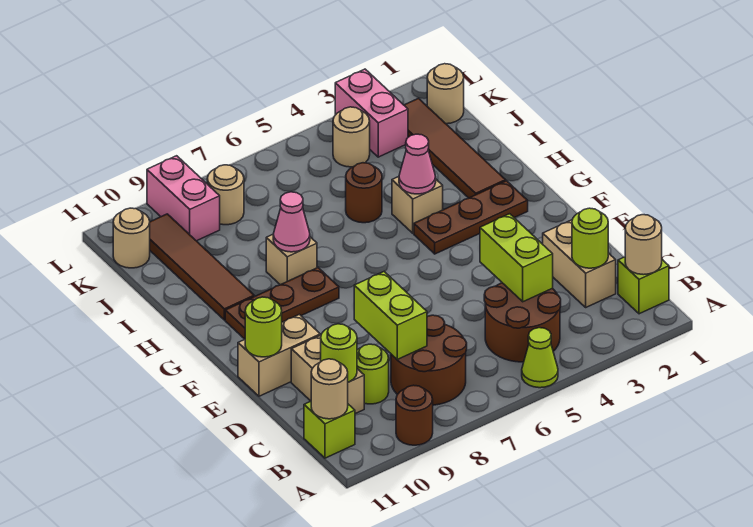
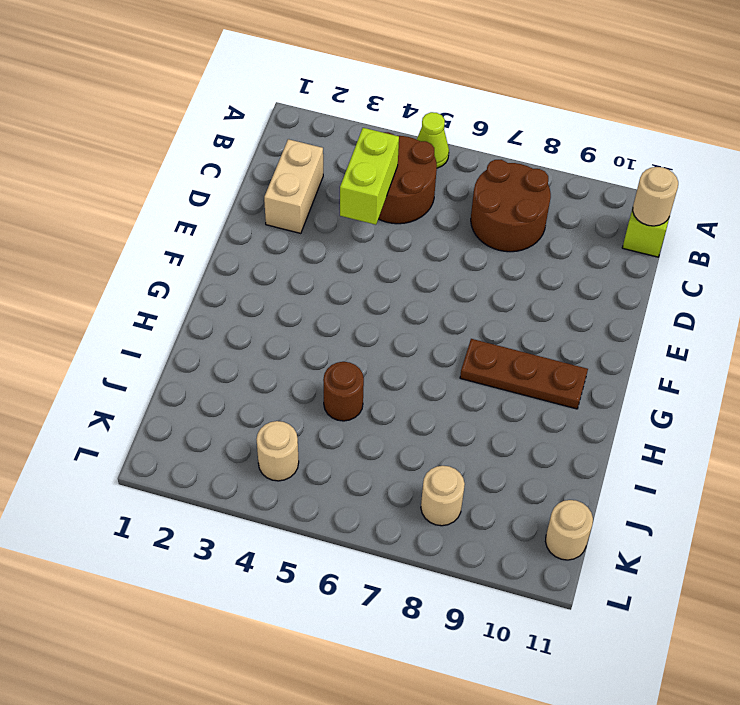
none -> brown round brick A9 level 1
none -> lime brick B1 level 1
none -> lime round brick C9 level 1
none -> tan brick C10:D10 level 1

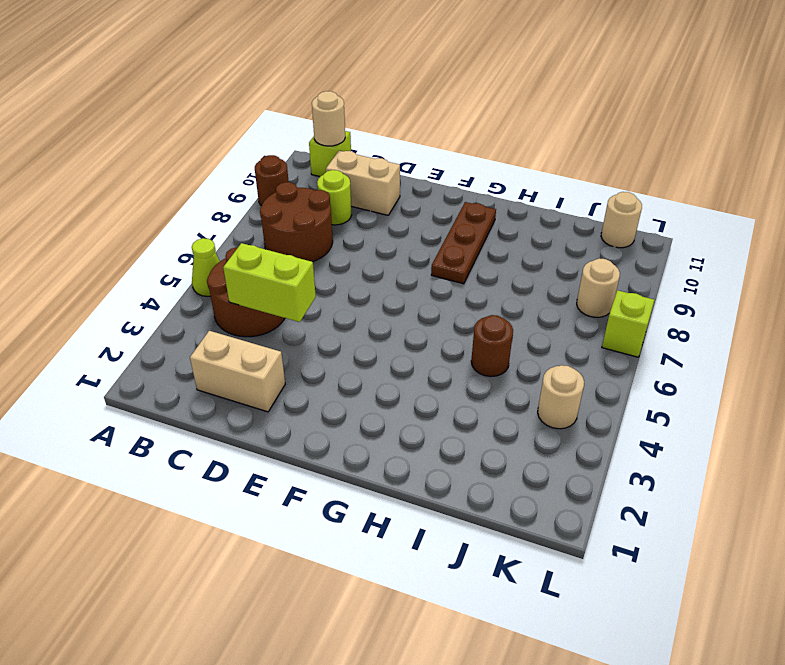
lime brick L7 level 1 -> lime brick B1 level 1
none -> tan brick E10:E11 level 1
none -> brown plate G2:G4 level 1
none -> brown tile H2:K2 level 1
none -> tan brick H4 level 1

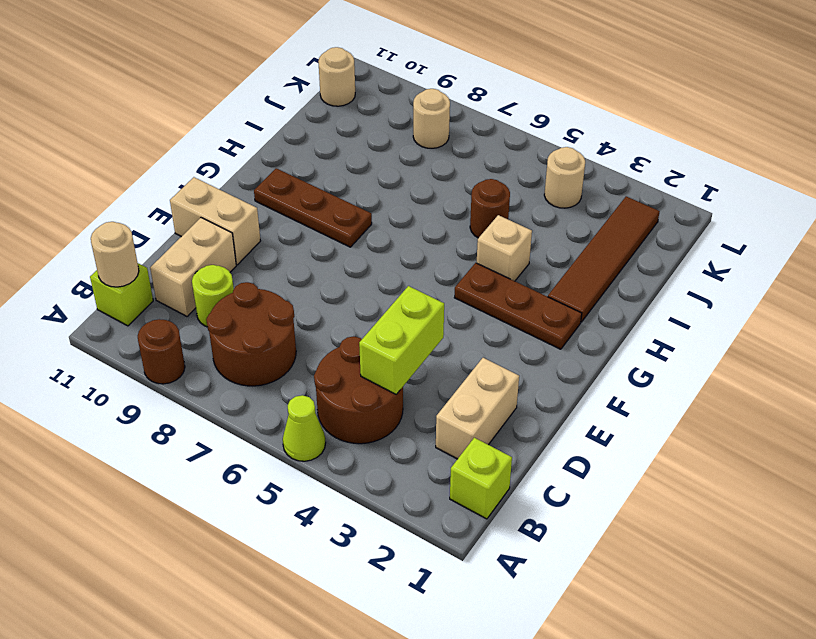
none -> tan brick H8 level 1
none -> brown tile H10:K10 level 1
none -> tan round brick K1 level 1
none -> pink brick K3:L3 level 1

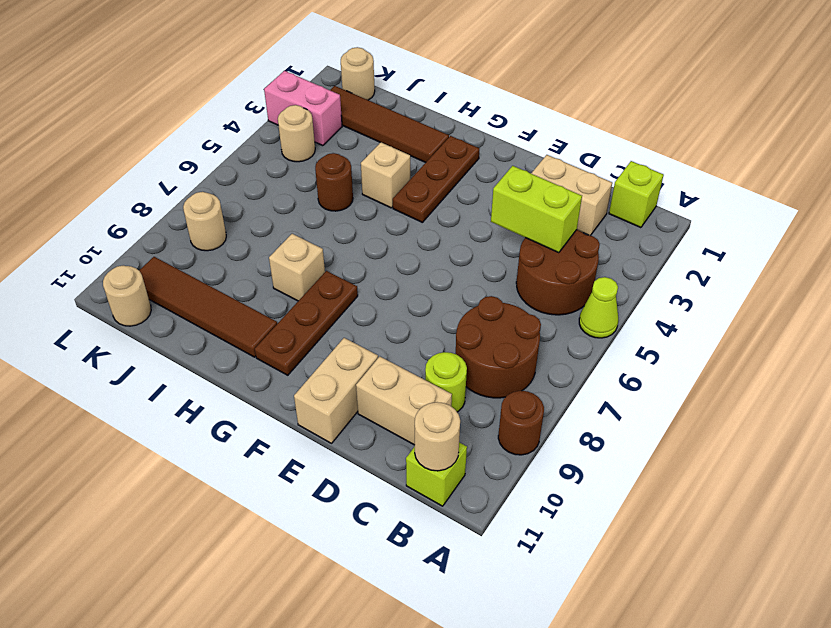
none -> pink brick K9:L9 level 1
none -> tan round brick B1 level 2
none -> lime round brick C2 level 2
none -> lime brick C8:D8 level 2

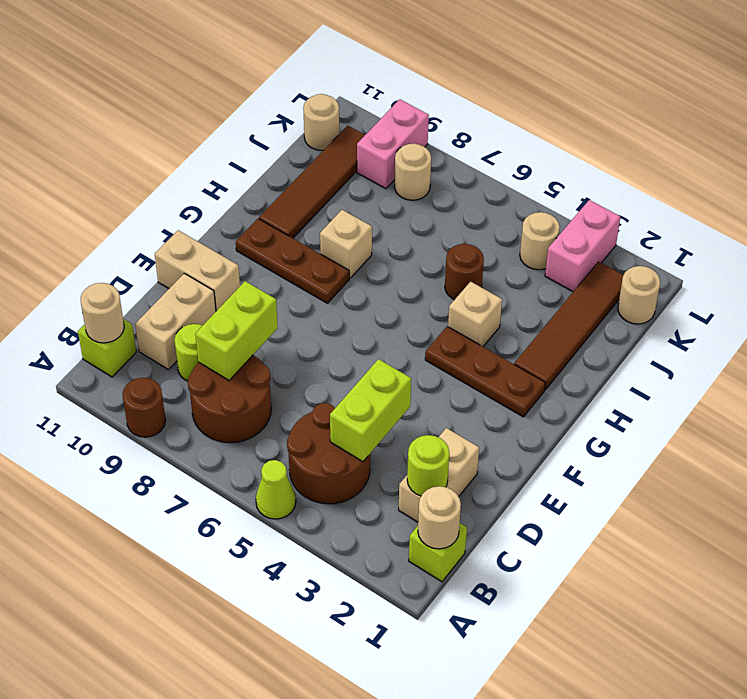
none -> lime round brick C10 level 2
none -> lime round brick E11 level 2
none -> pink cone H4 level 2
none -> pink cone H8 level 2

